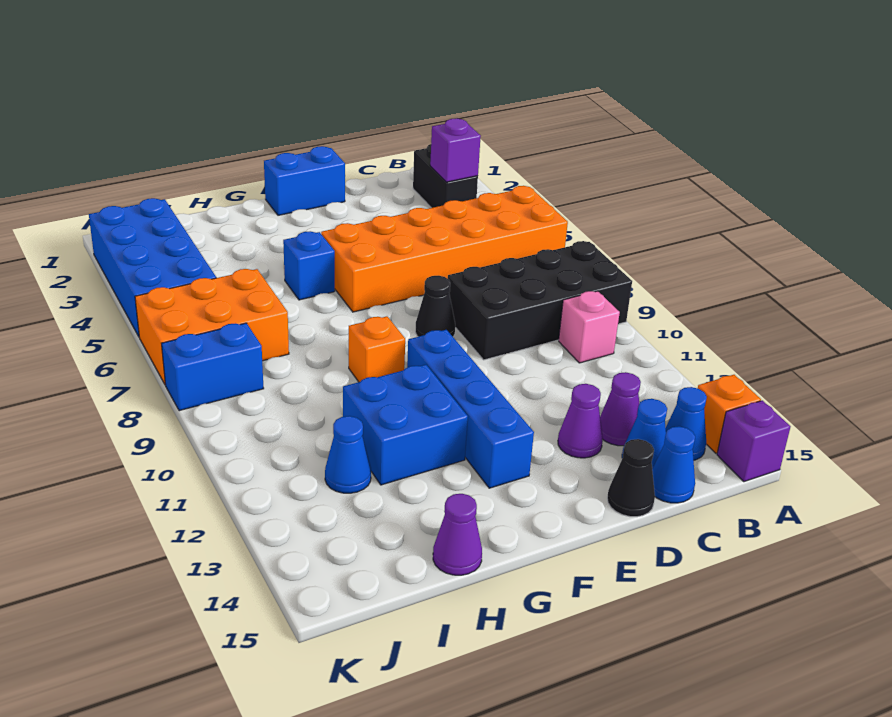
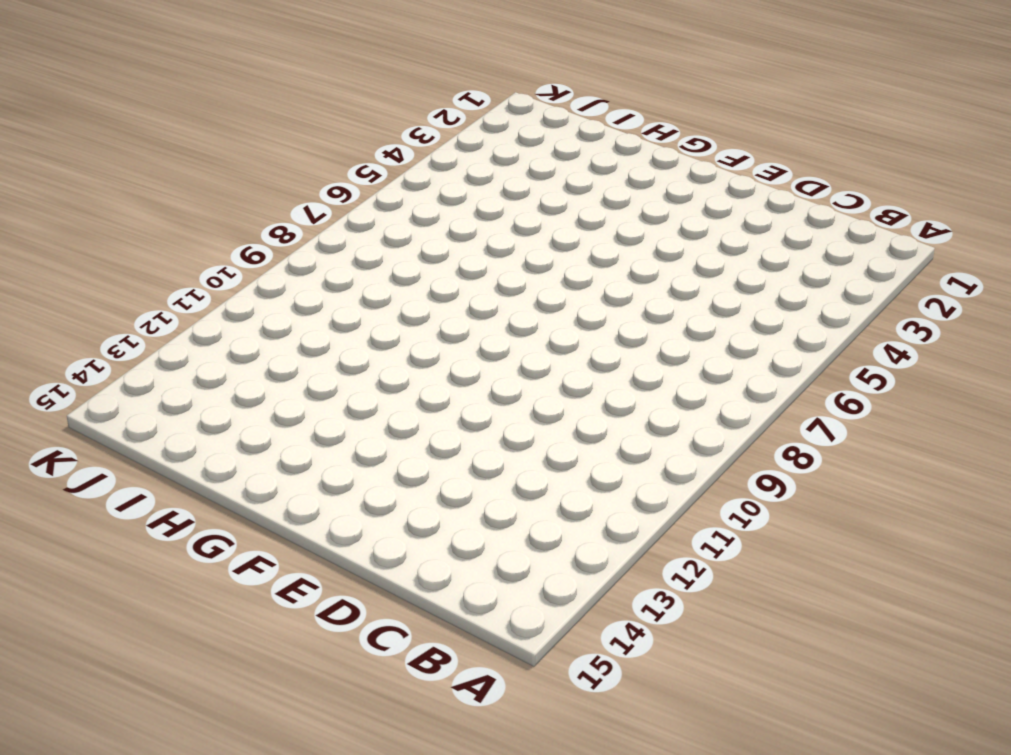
none -> orange brick A5:F6 level 1
none -> black brick A8:D9 level 1
none -> orange brick A14 level 1

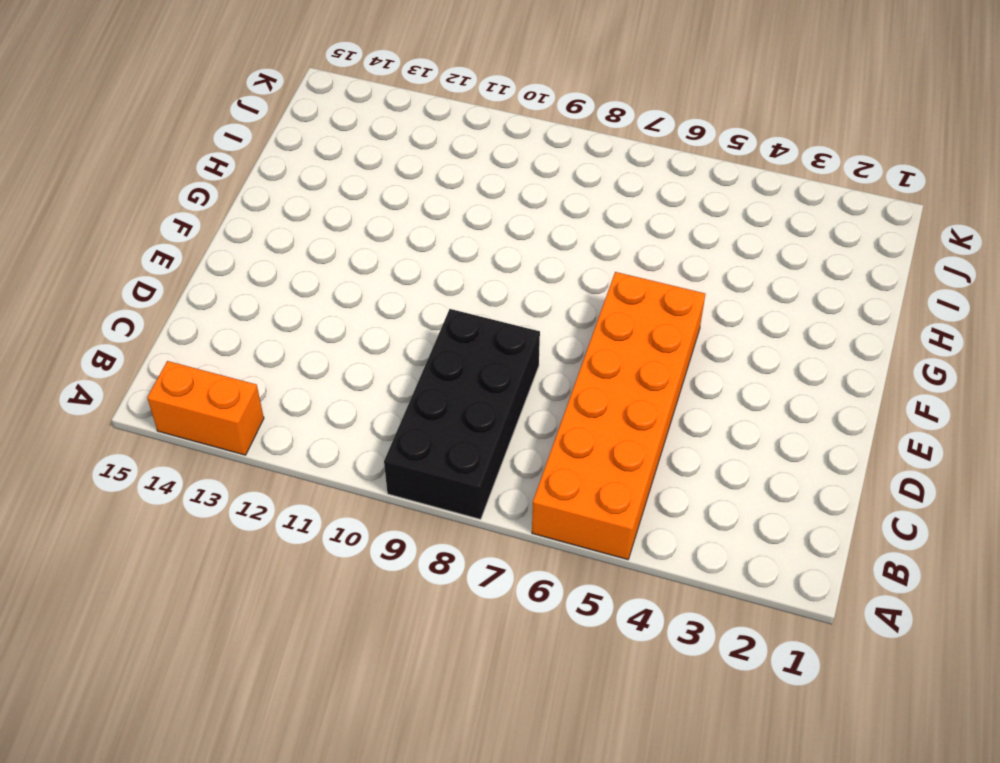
orange brick A13:A14 level 1 -> orange brick A14 level 1
none -> purple brick A15 level 1
none -> black brick B2:B3 level 1
none -> pink brick B10 level 1

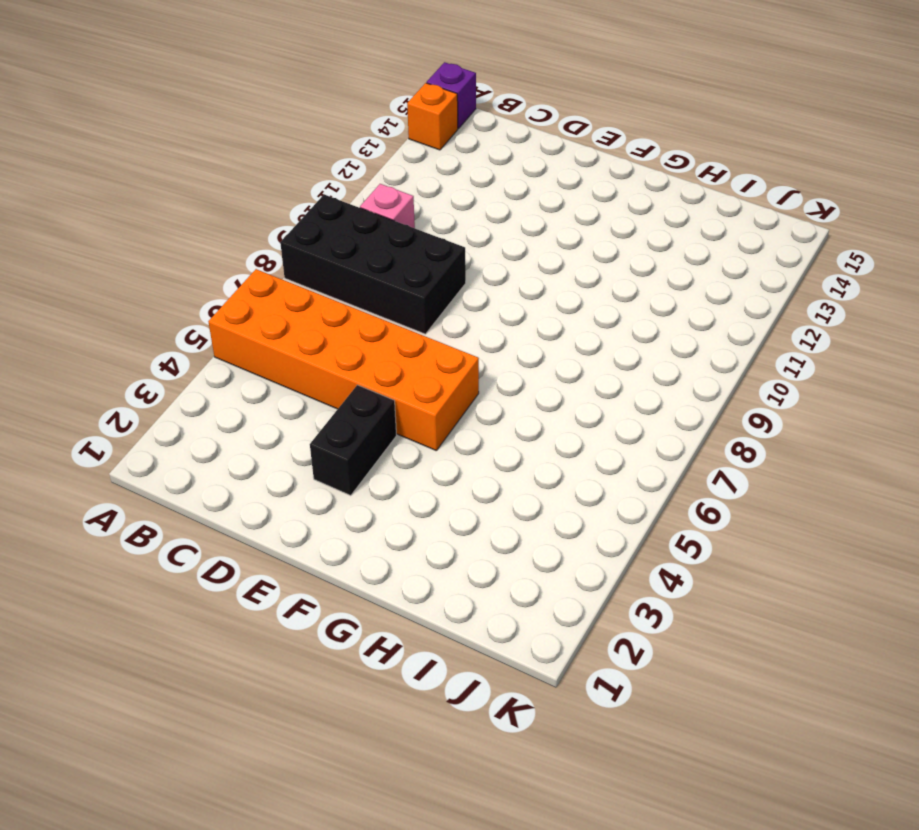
black brick E3:E4 level 1 -> black brick B2:B3 level 1
none -> blue cone B14 level 1
none -> purple cone C13 level 1
none -> blue cone C14 level 1

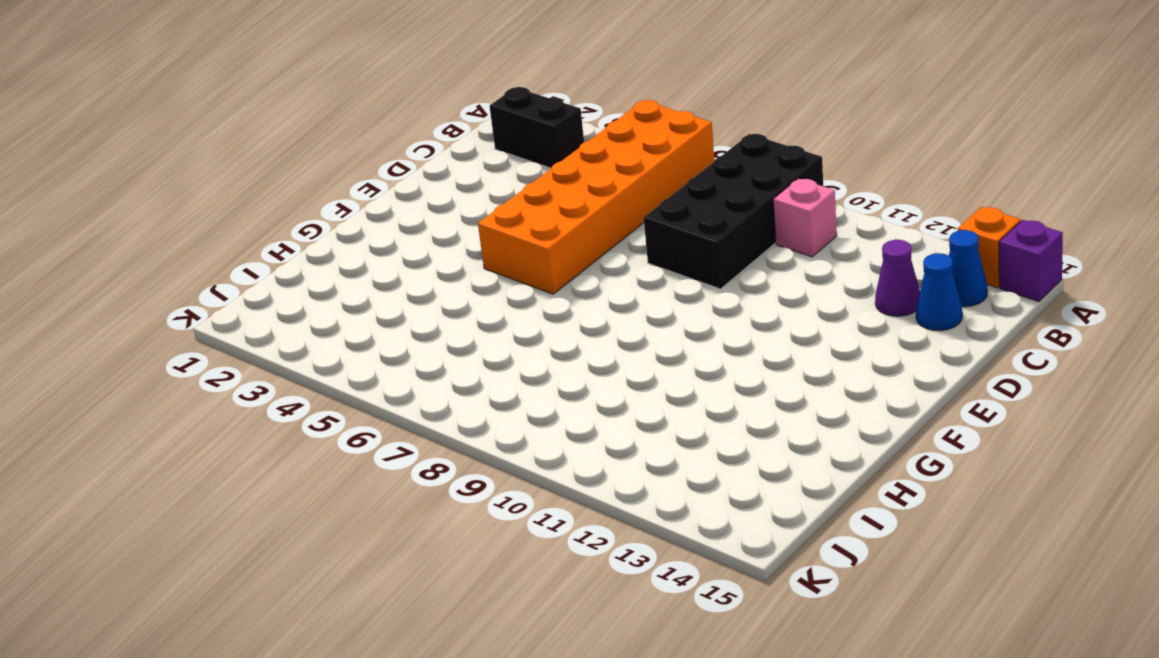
none -> blue cone C15 level 1
none -> purple cone D13 level 1
none -> black cone D15 level 1

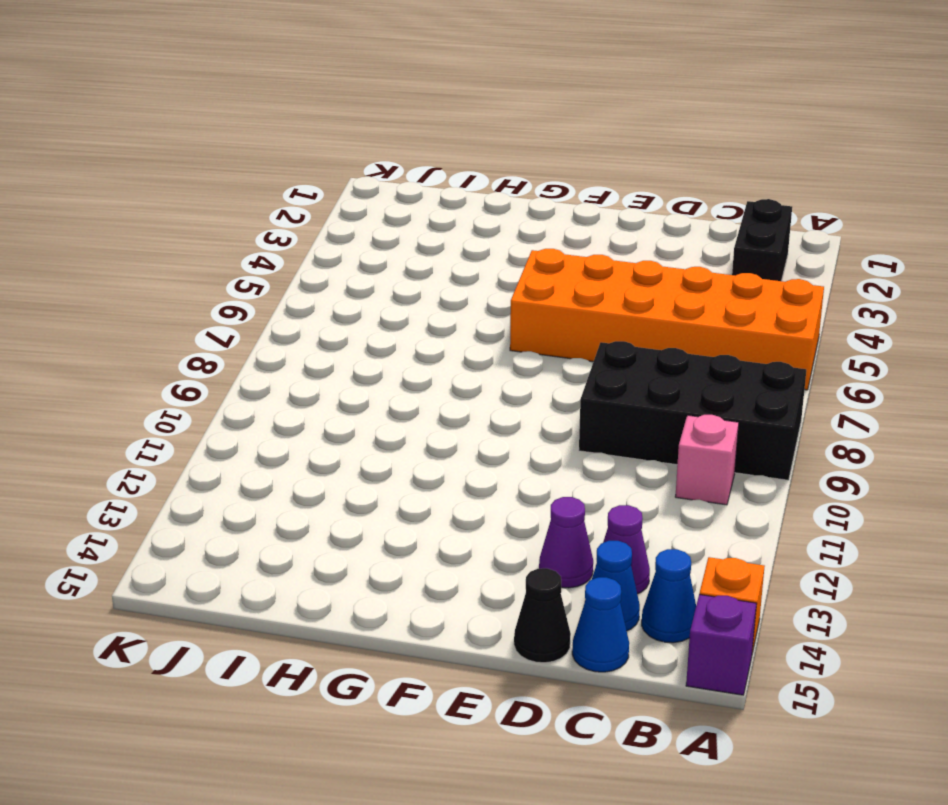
none -> blue brick E1:F1 level 1
none -> black cone E8 level 1
none -> blue brick F10:F13 level 1

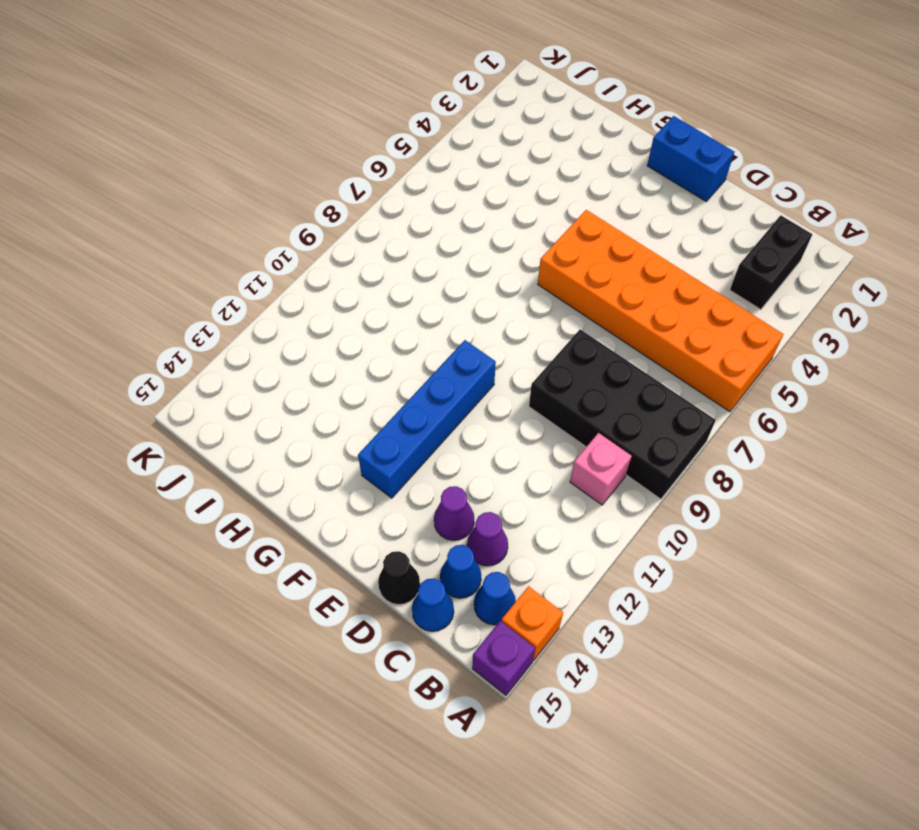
none -> black cone E8 level 1
none -> blue brick G5 level 1
none -> orange brick G9 level 1

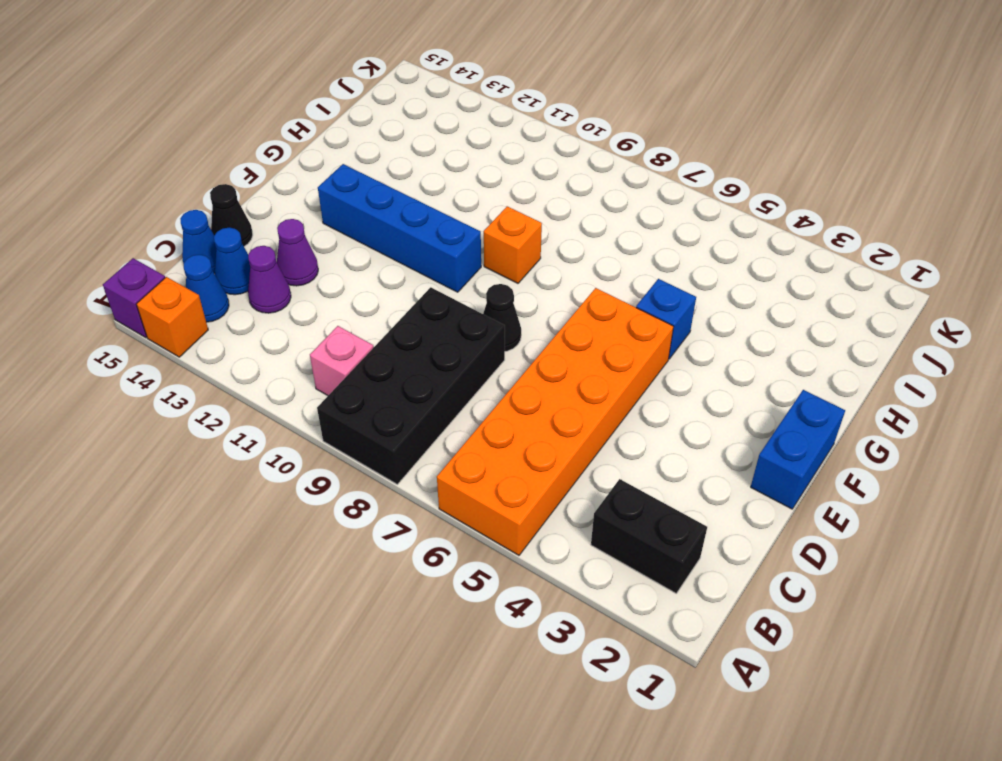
none -> blue brick G11:H12 level 1
none -> purple cone H15 level 1
none -> orange brick I6:K7 level 1

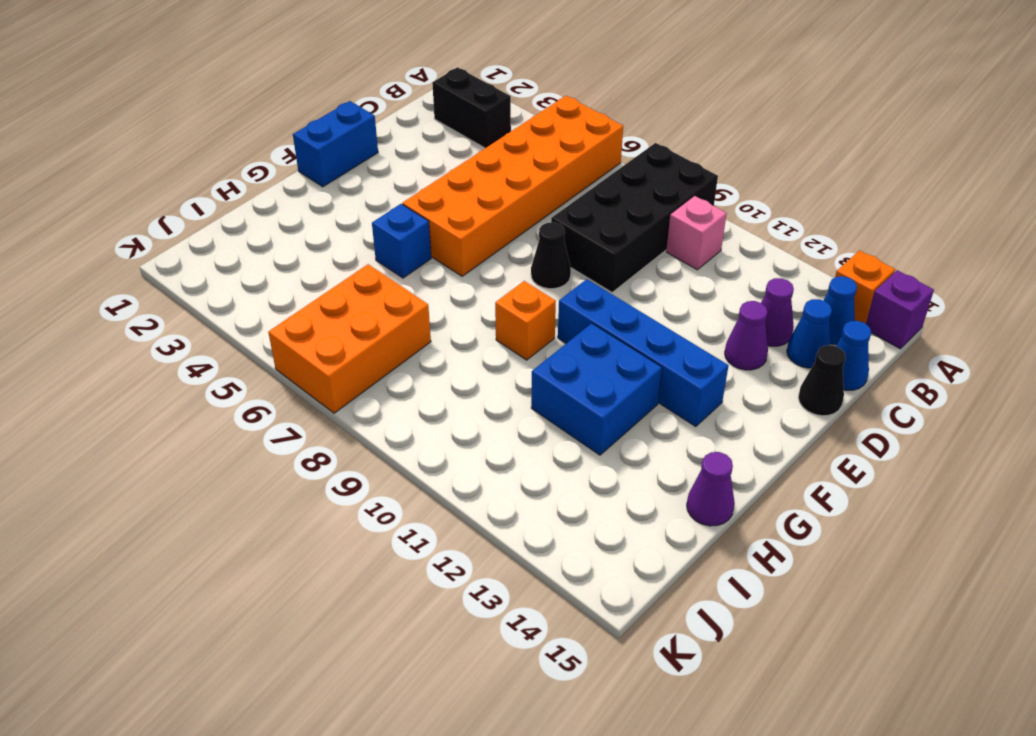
none -> blue cone I12 level 1
none -> blue brick J2:K5 level 1
none -> blue brick J8:K8 level 1

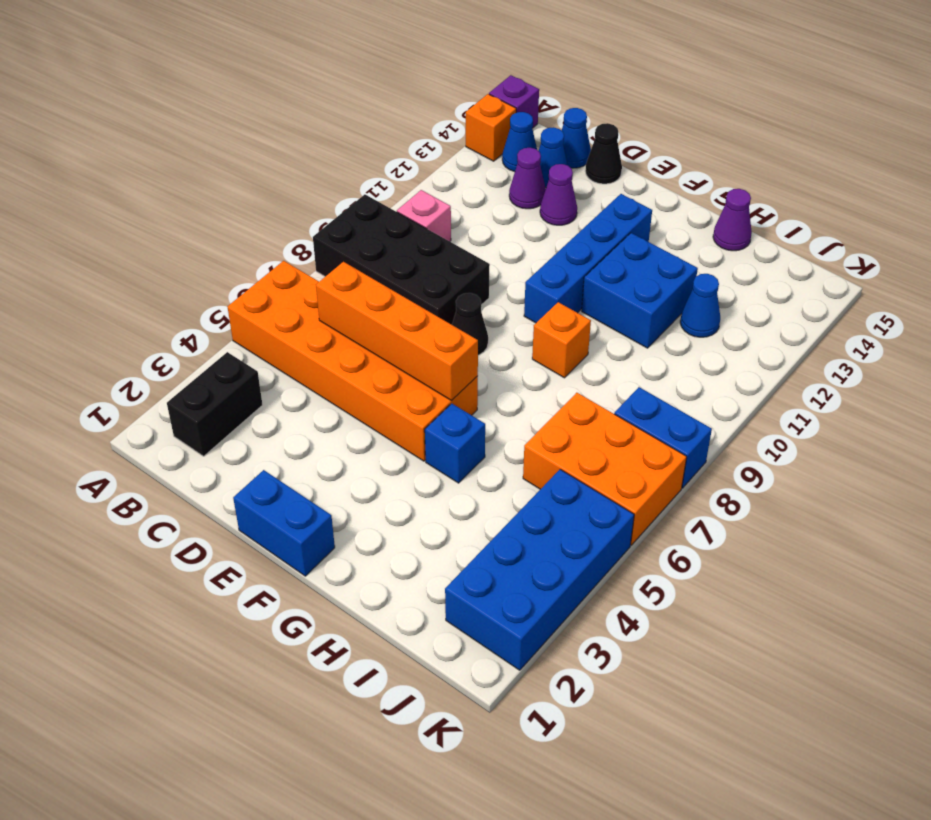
orange brick C6:F6 level 2 -> none
none -> purple brick B3 level 2

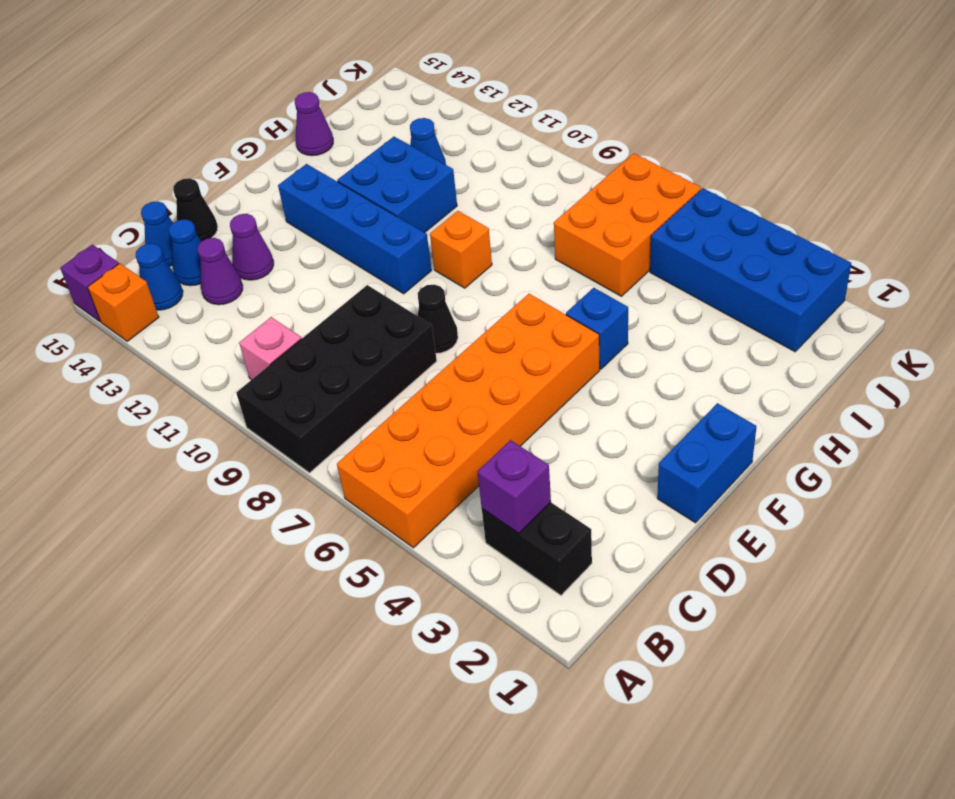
none -> blue brick J8:K8 level 1

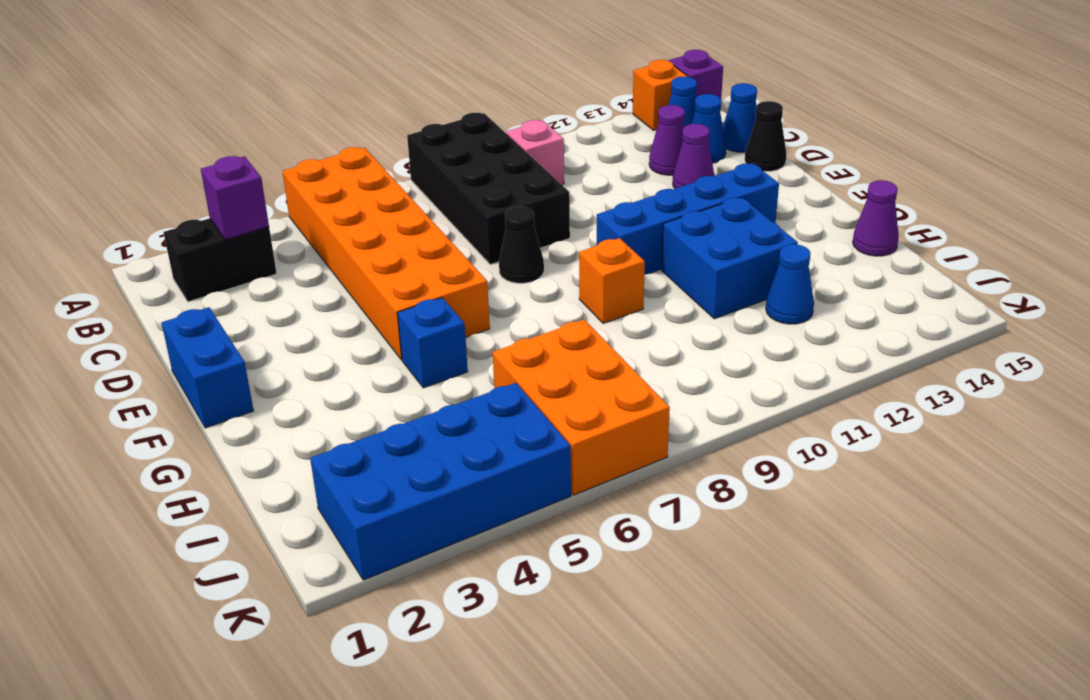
none -> blue brick J8:K8 level 1

